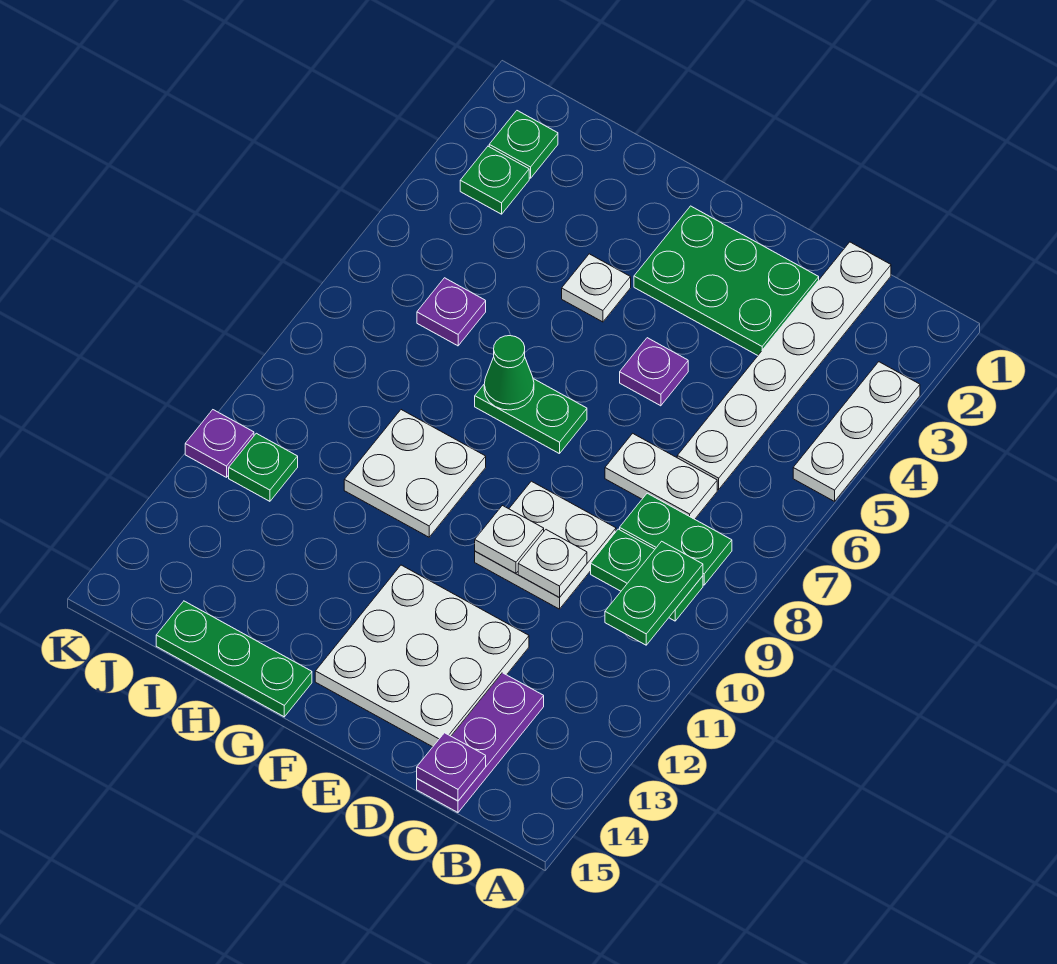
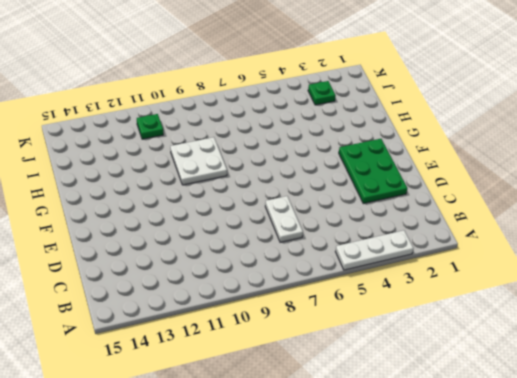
none -> green plate B8:C8 level 1
none -> green plate B9:C9 level 1
none -> white plate C1:C6 level 1

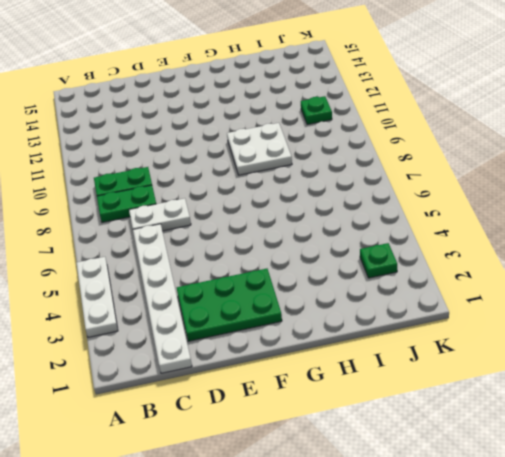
none -> purple plate C13:C15 level 1
none -> white plate D9:E10 level 1
none -> white plate D12:F14 level 1

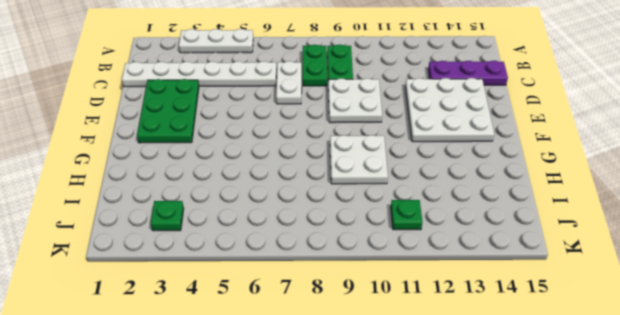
none -> purple plate E5 level 1
none -> green plate F7:G7 level 1
none -> white plate G4 level 1

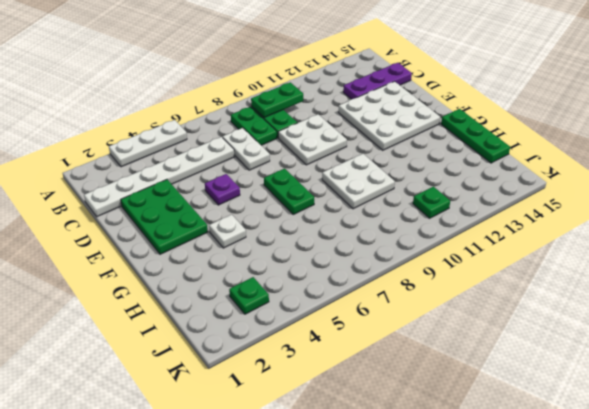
none -> purple plate I6 level 1
none -> green plate J2 level 1
none -> purple plate K11 level 1

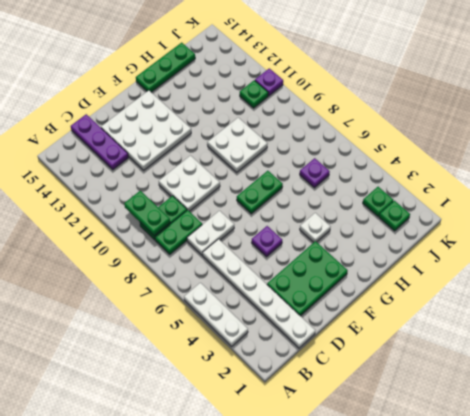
none -> purple plate C15 level 2
none -> white plate D10 level 2
none -> white plate E10 level 2

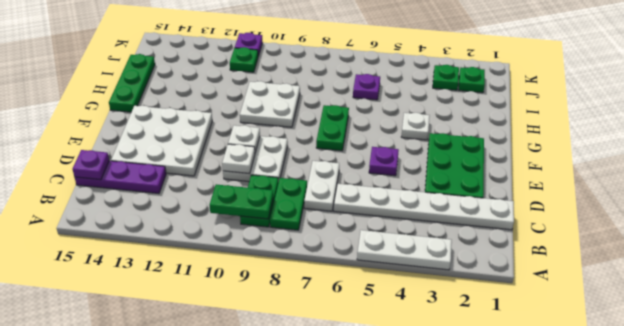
none -> green cone G7 level 2

